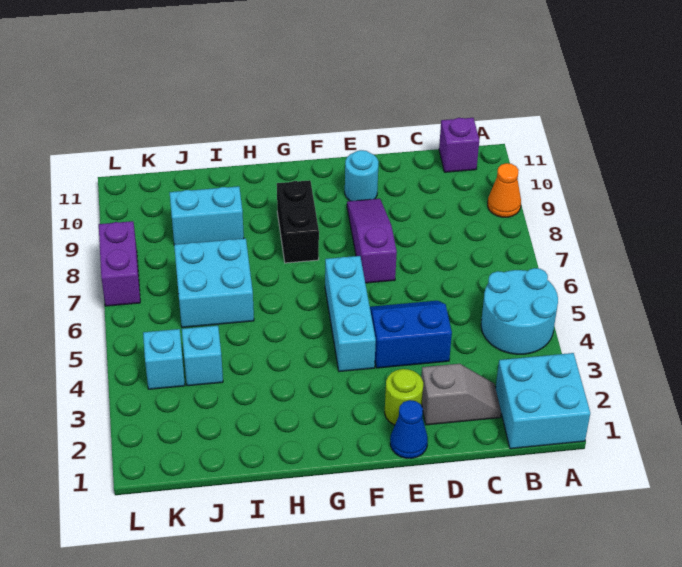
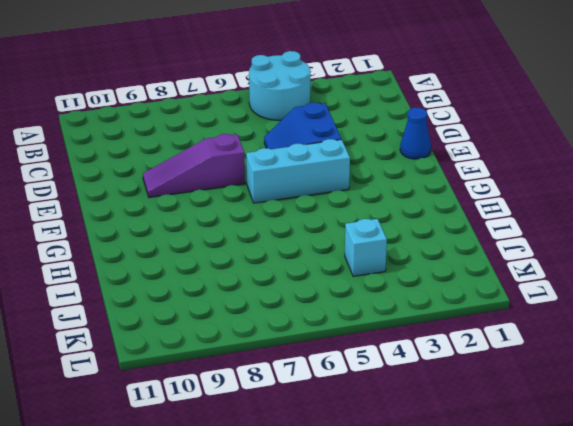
none -> cyan brick A1:B2 level 1
none -> orange cone A9 level 1
none -> purple brick B11 level 1

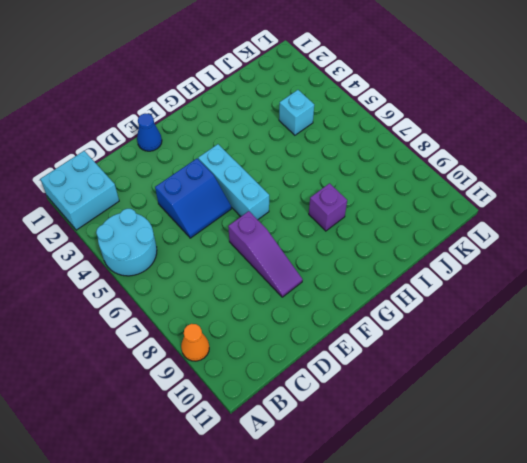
purple brick H8 level 1 -> purple brick B11 level 1
none -> grey slope C2:D2 level 1 top D
none -> lime round brick E2 level 1
none -> cyan round brick E10 level 1

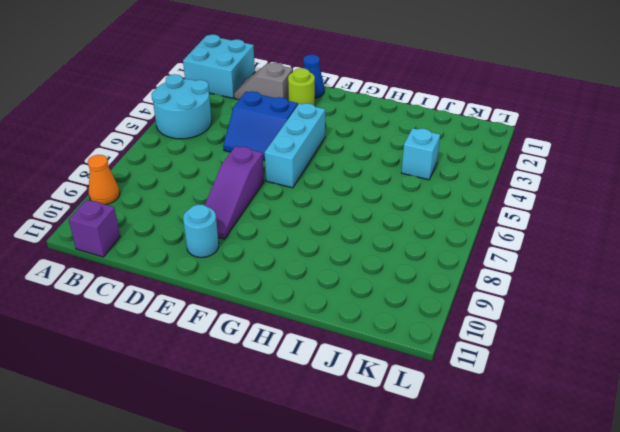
none -> black brick G8:G9 level 1
none -> cyan brick I6:J7 level 1
none -> cyan brick I9:J9 level 1

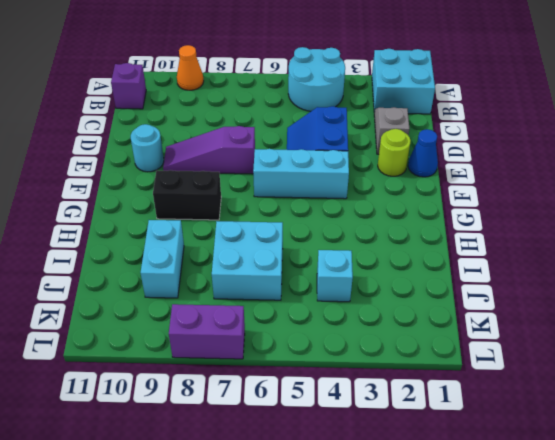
none -> cyan brick K4 level 1

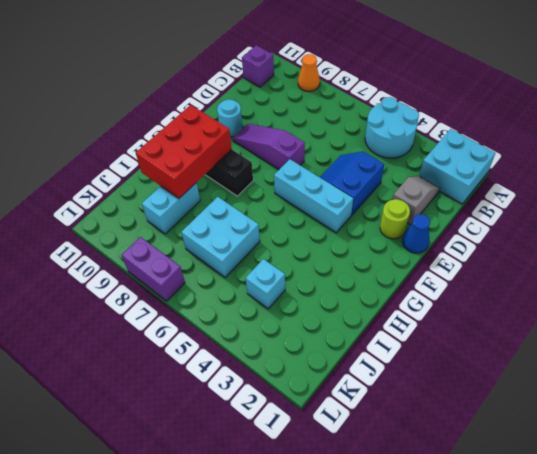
red brick G9:I10 level 2 -> none
none -> cyan brick K4 level 1

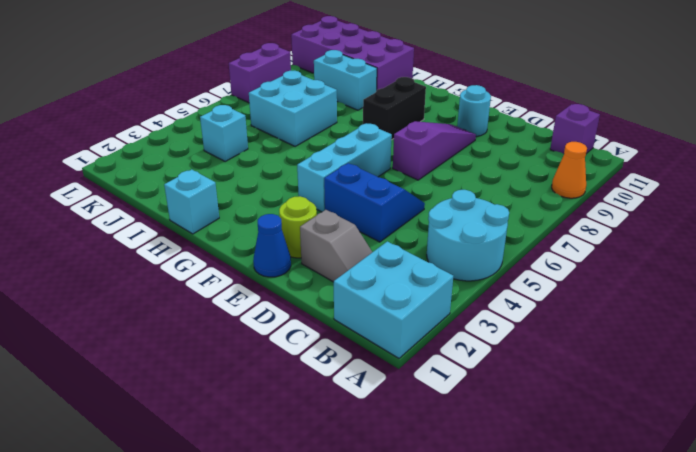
cyan brick H1 level 1 -> cyan brick K4 level 1
purple brick I10:L11 level 1 -> none

